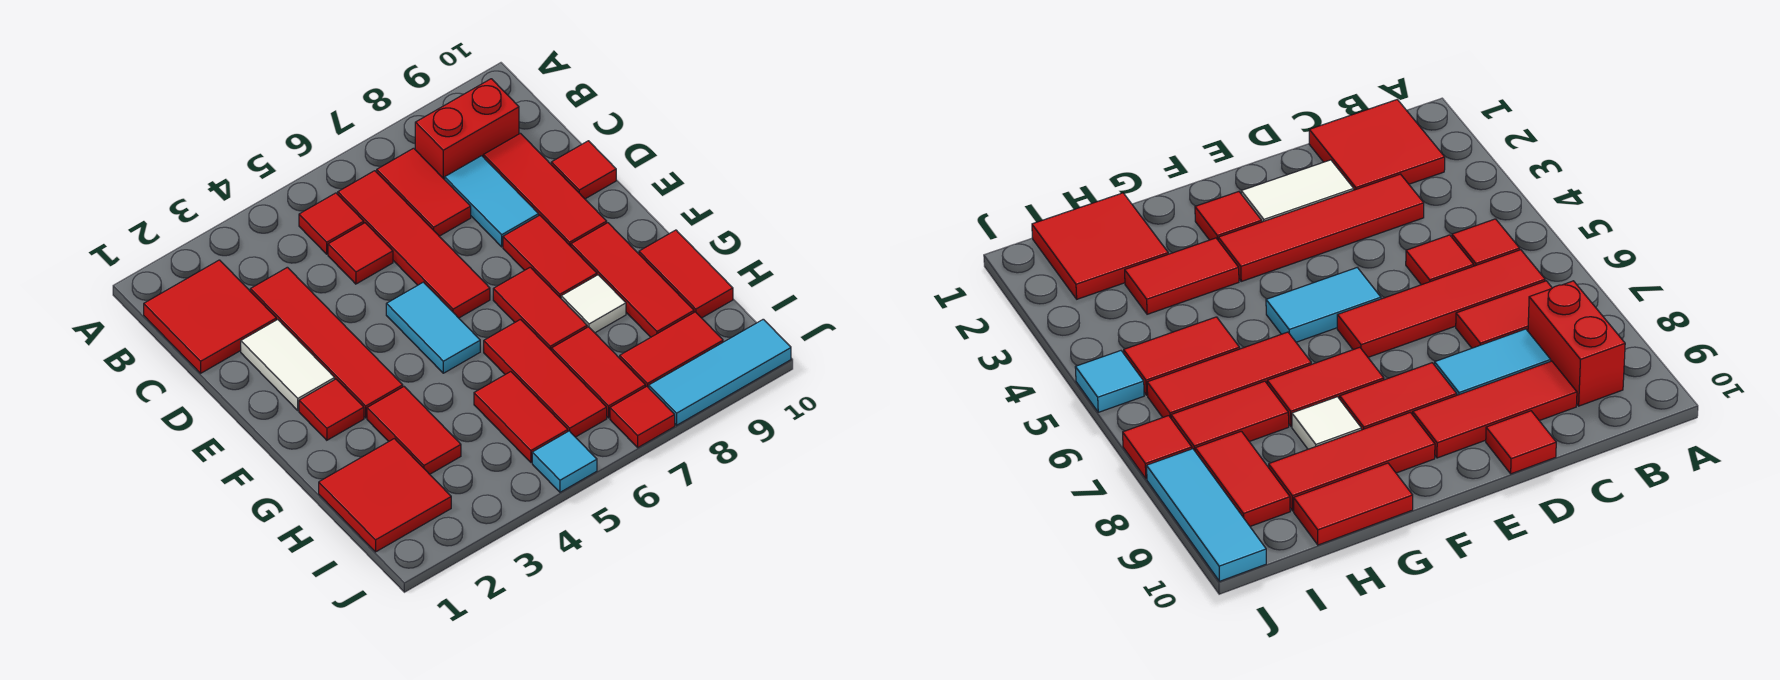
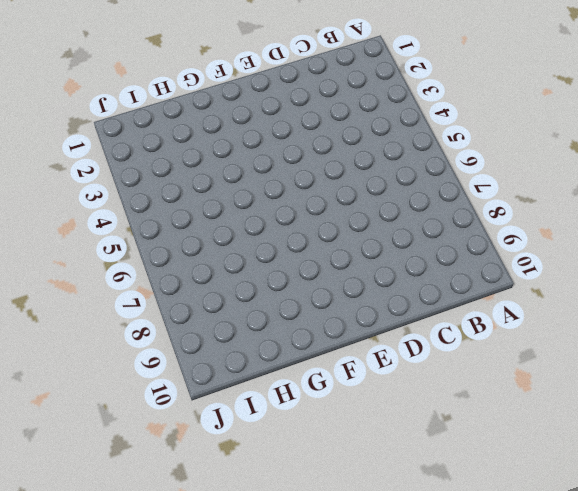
none -> red tile B1:C2 level 1
none -> red tile B5 level 1
none -> red tile B6:E6 level 1

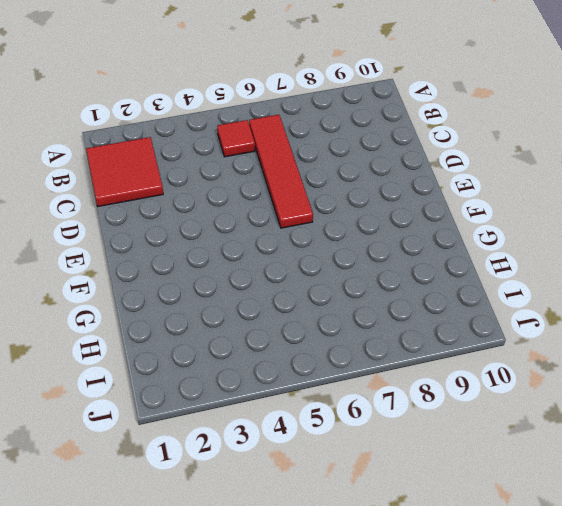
none -> red tile B7:C7 level 1
none -> red brick B8:B9 level 1
none -> red tile C3:F3 level 1

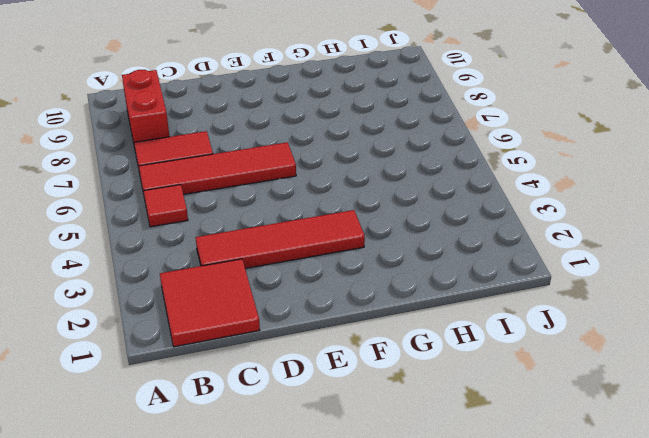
none -> red tile C5 level 1
none -> cyan tile C8:D8 level 1
none -> red tile C9:E9 level 1

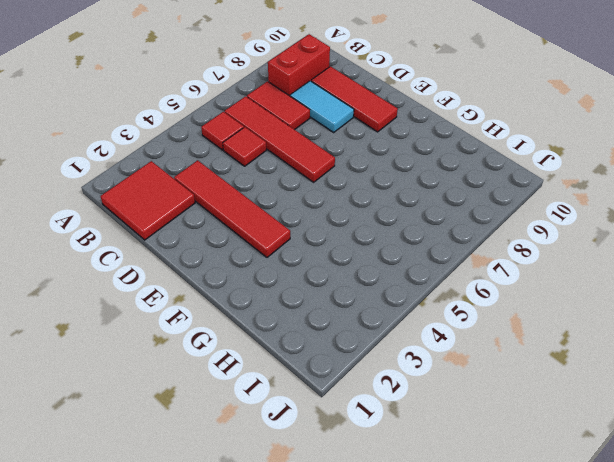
none -> white tile D2:E2 level 1
none -> red tile D10 level 1
none -> cyan tile E5:F5 level 1

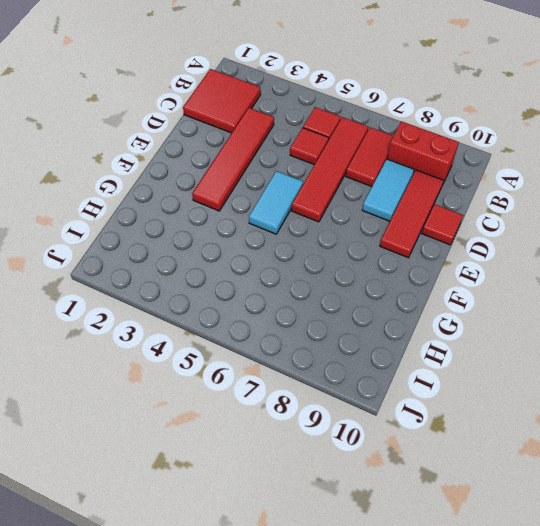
none -> white tile D2:E2 level 1
none -> red tile E8:F8 level 1
none -> red tile F2 level 1

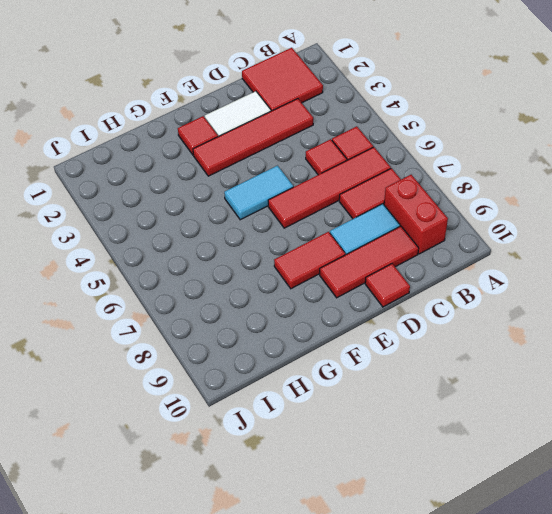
none -> red tile F7:G7 level 1
none -> red tile F9:H9 level 1
none -> red tile G3:H3 level 1

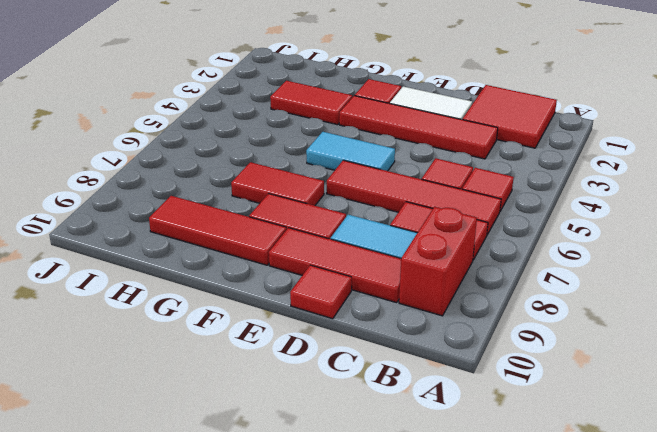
none -> red tile G6:I6 level 1
none -> white tile G8 level 1
none -> red tile G10:H10 level 1

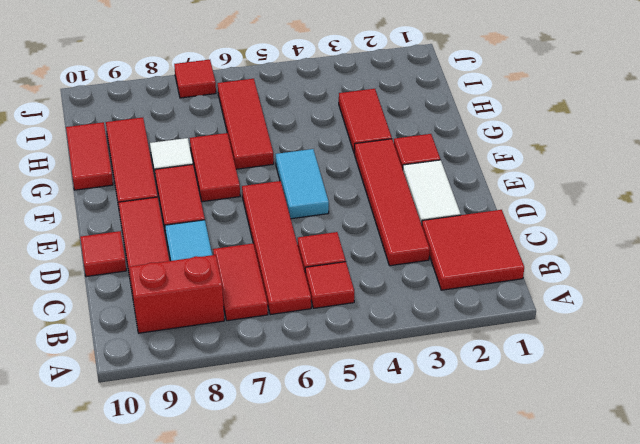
none -> red tile H1:I2 level 1
none -> red tile H5:I5 level 1
none -> red tile H7:I7 level 1

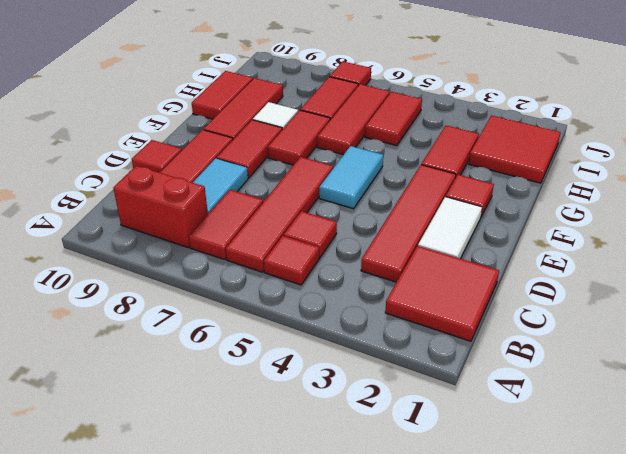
none -> red tile I8:I9 level 1
none -> cyan tile J5 level 1
none -> cyan tile J8:J10 level 1

